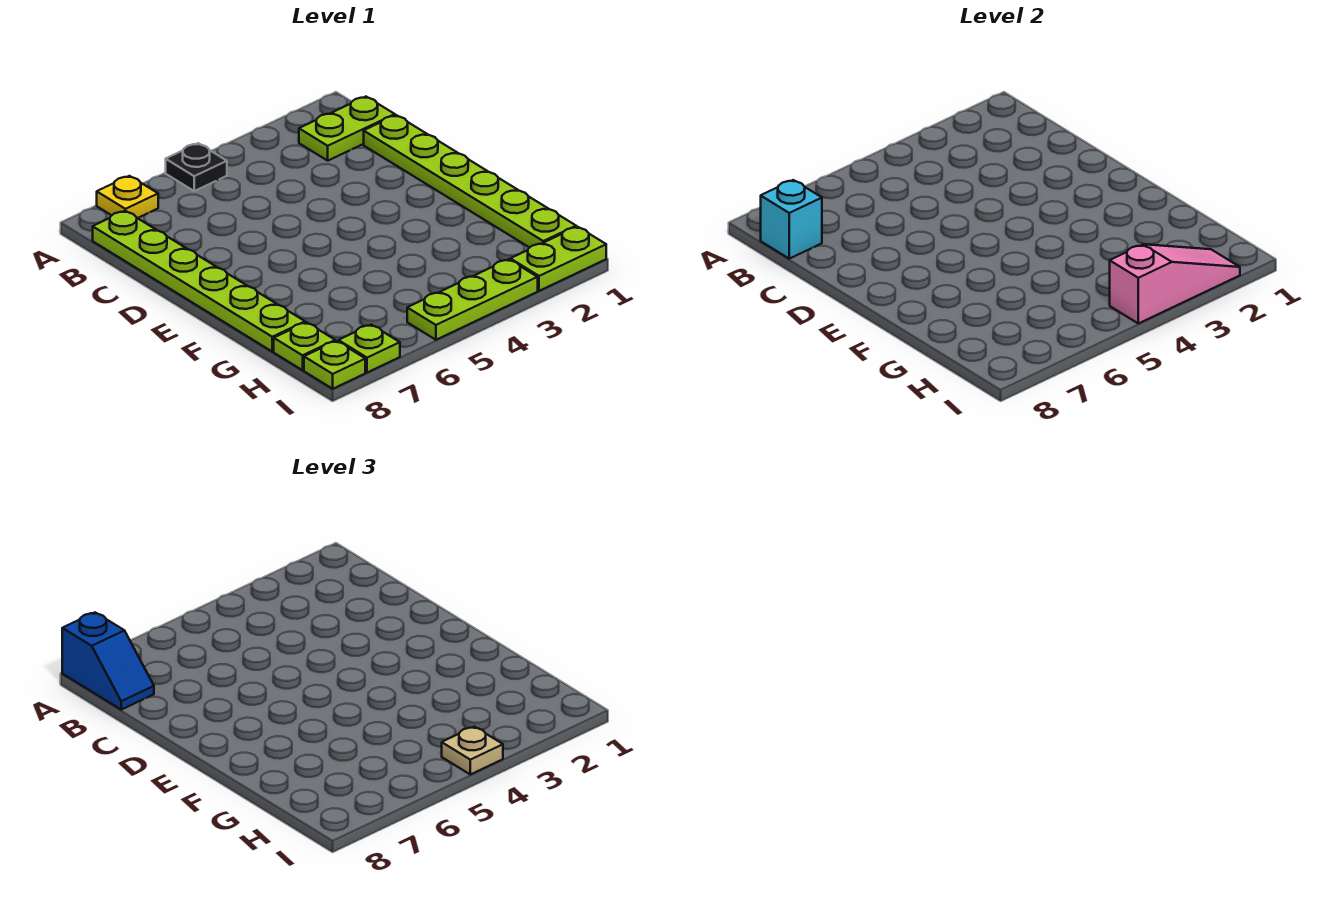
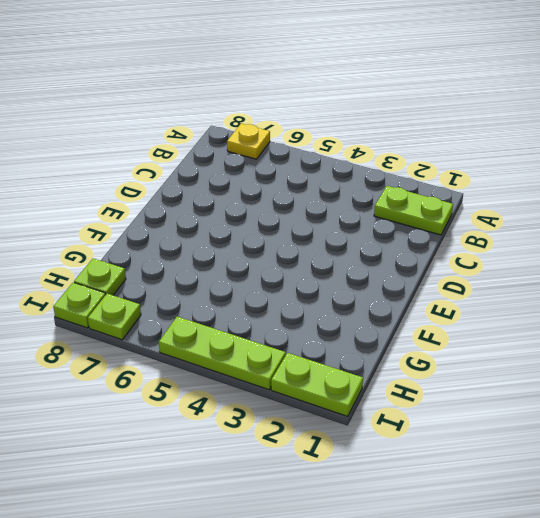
none -> black plate A5 level 1
none -> lime plate B8:G8 level 1
none -> lime plate C1:H1 level 1

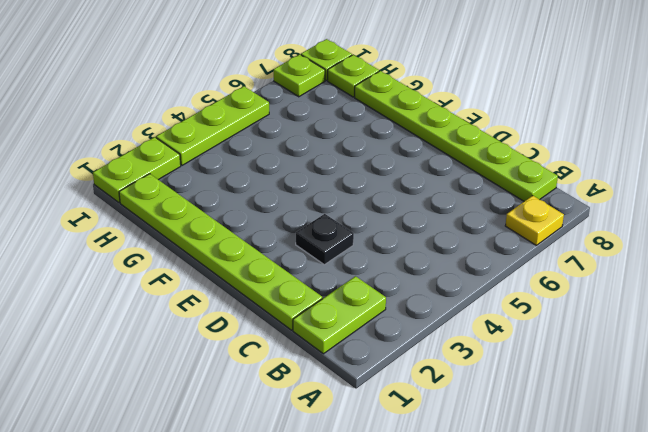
black plate D3 level 1 -> black plate A5 level 1
none -> cyan brick B8 level 2
none -> pink slope I2:I4 level 2 top 4
none -> blue slope A8:B8 level 3 top A

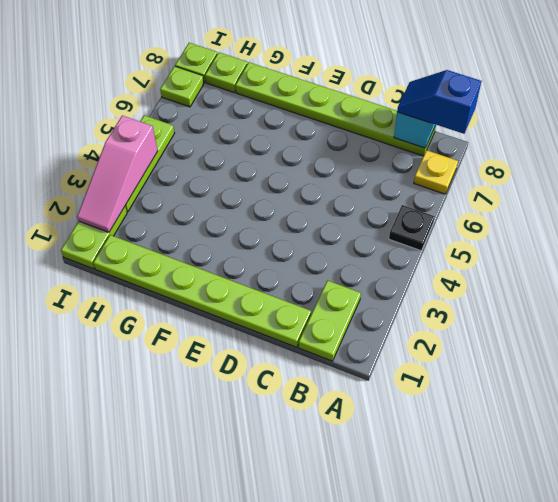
none -> tan plate I4 level 3

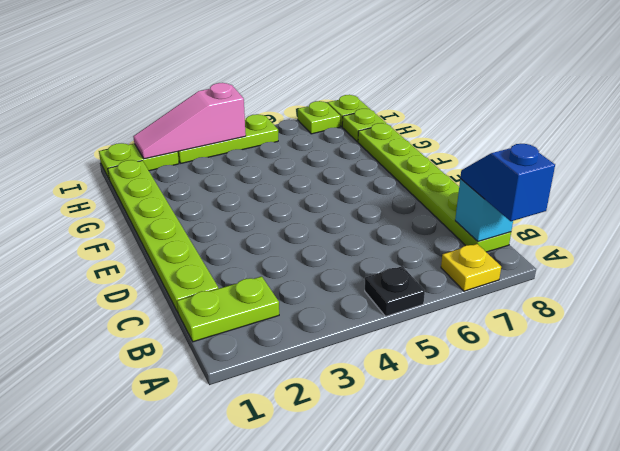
none -> tan plate I4 level 3

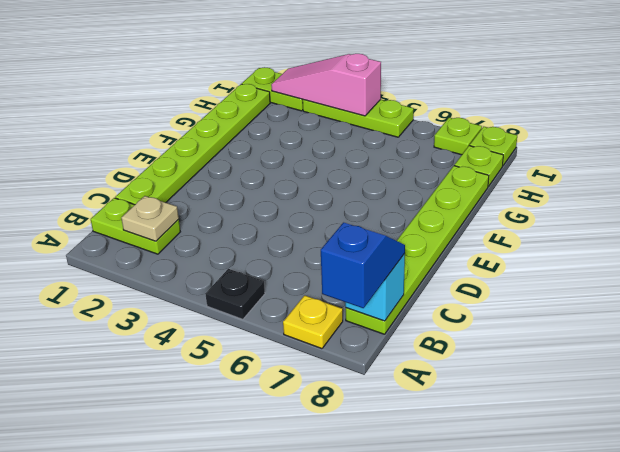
tan plate B2 level 2 -> tan plate I4 level 3

